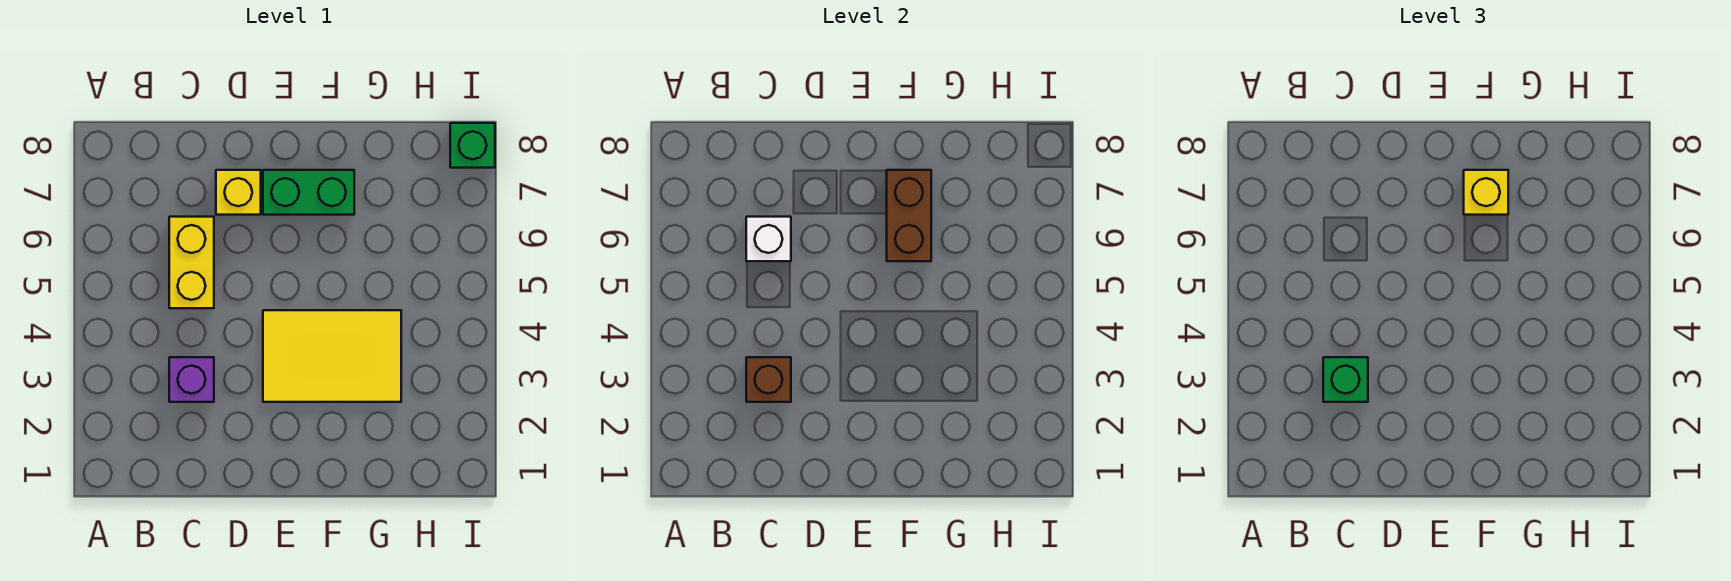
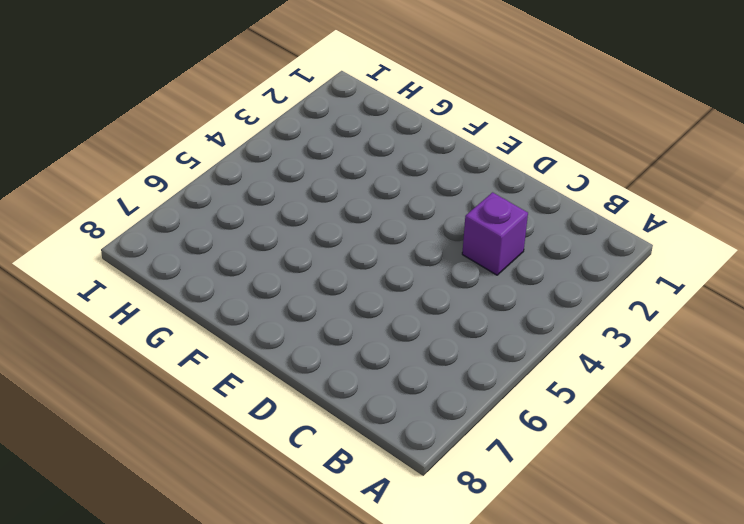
none -> yellow brick C5:C6 level 1
none -> yellow brick D7 level 1

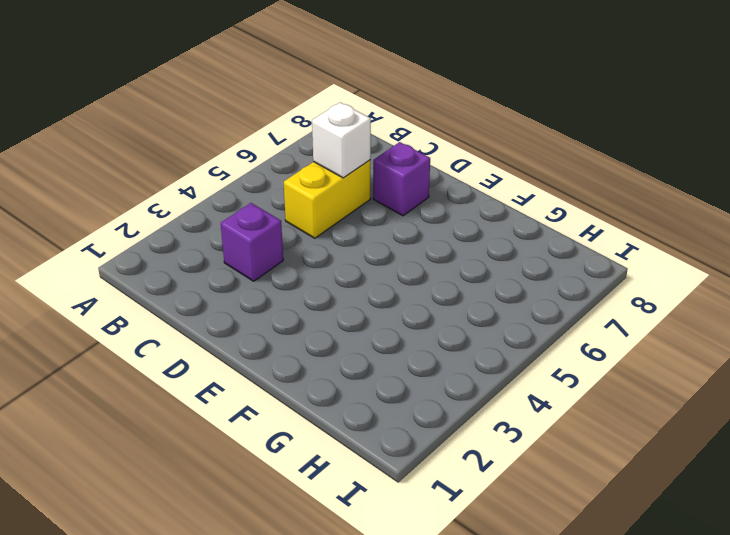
purple brick D7 level 1 -> yellow brick D7 level 1
none -> yellow tile E3:G4 level 1
none -> green brick E7:F7 level 1

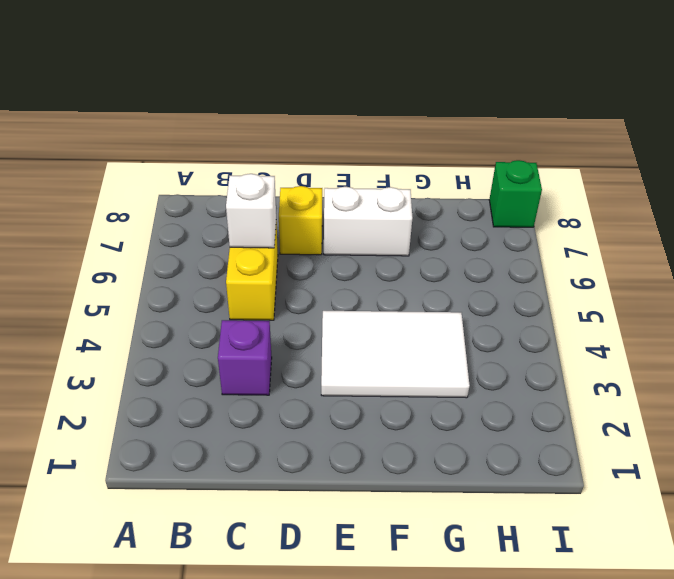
white tile E3:G4 level 1 -> yellow tile E3:G4 level 1
white brick E7:F7 level 1 -> green brick E7:F7 level 1
none -> brown brick C3 level 2
none -> brown brick F6:F7 level 2

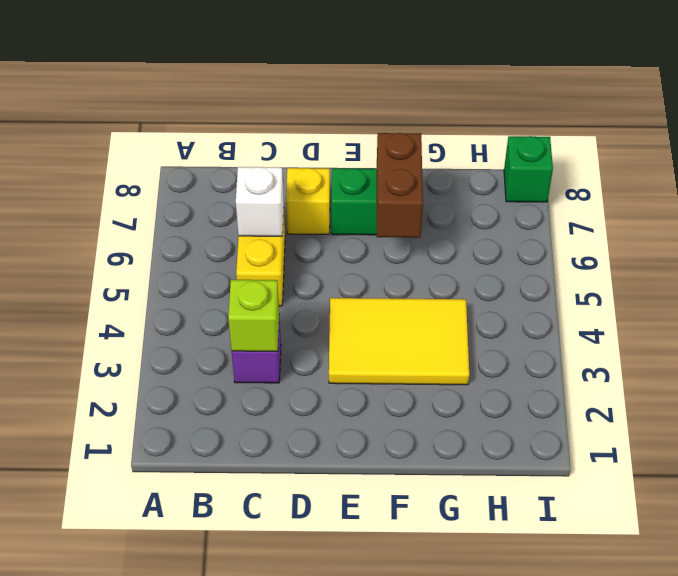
lime brick C3 level 2 -> brown brick C3 level 2
none -> green brick C3 level 3
none -> yellow brick F7 level 3

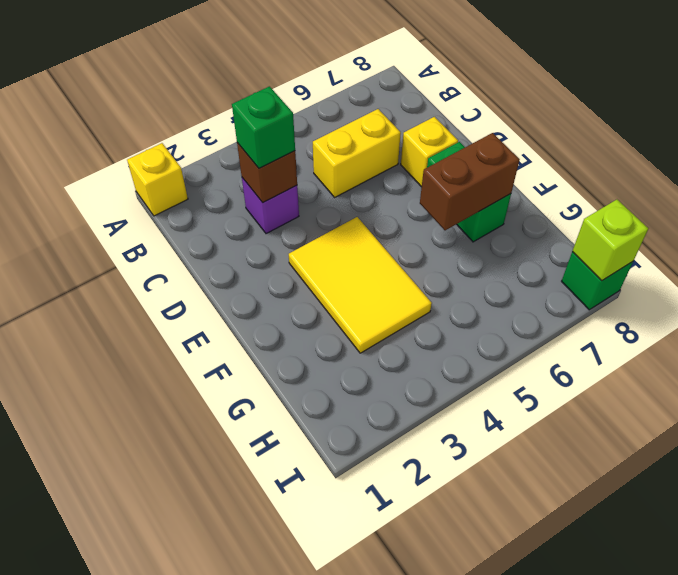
yellow brick A1 level 1 -> yellow brick F7 level 3
lime brick I8 level 2 -> none
none -> white brick C6 level 2

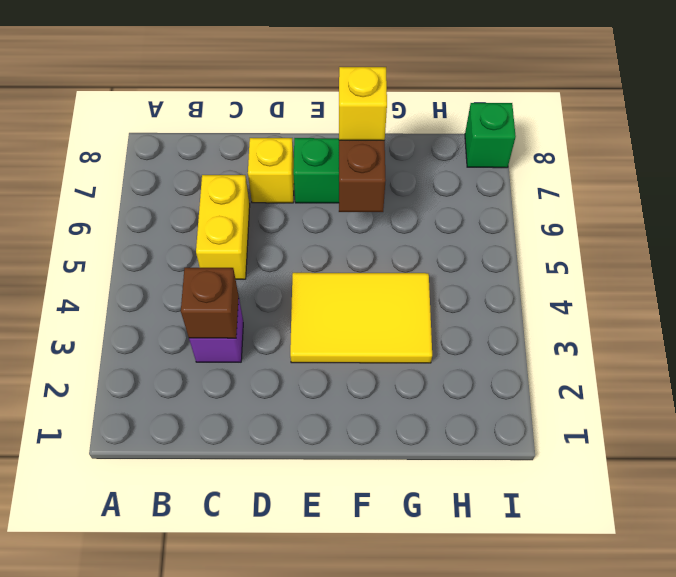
none -> white brick C6 level 2
none -> green brick C3 level 3

